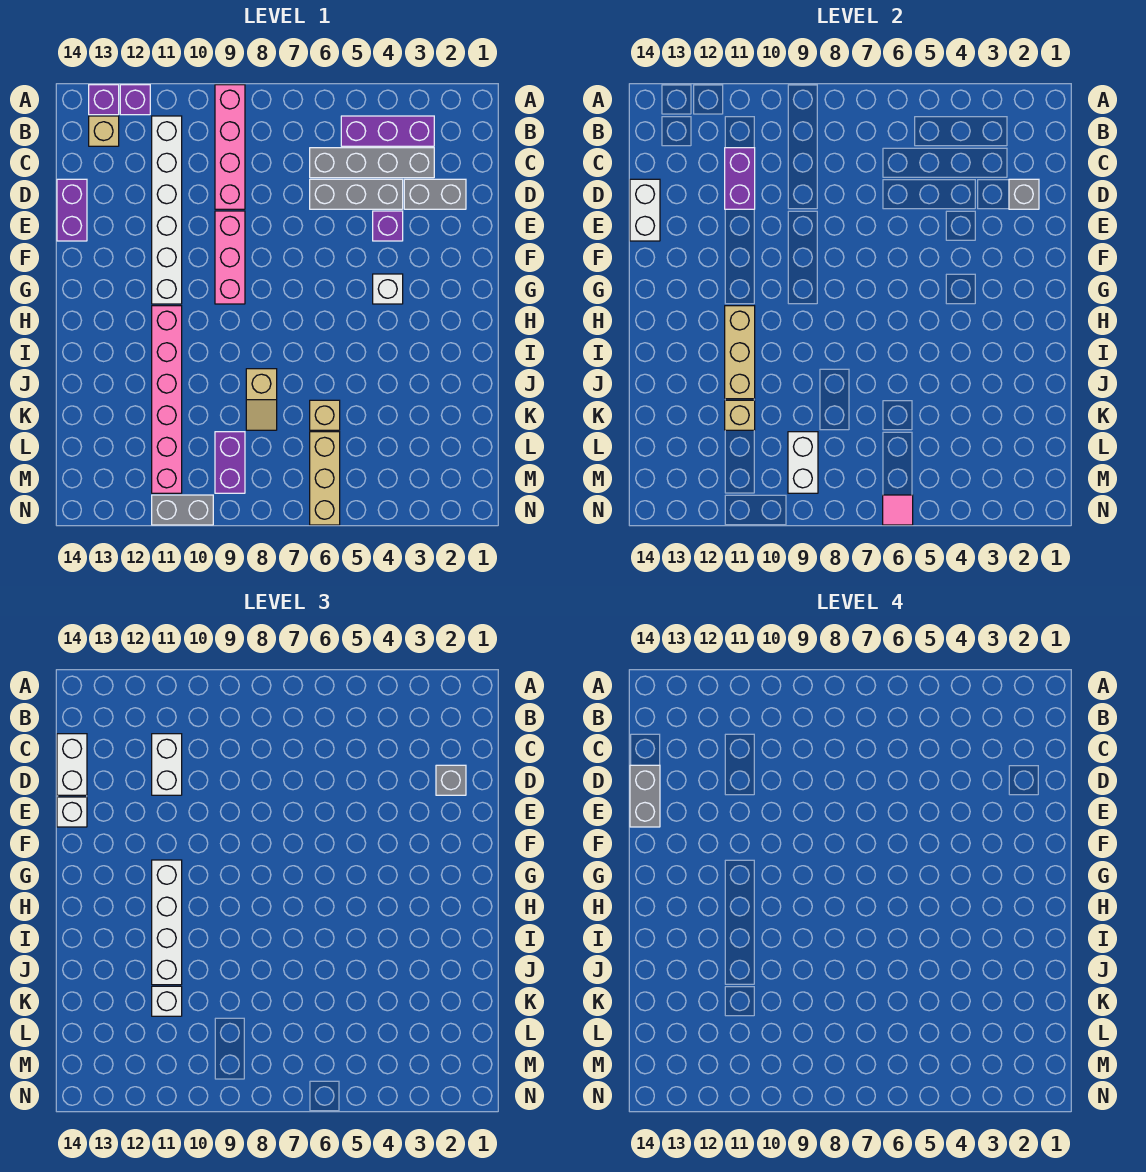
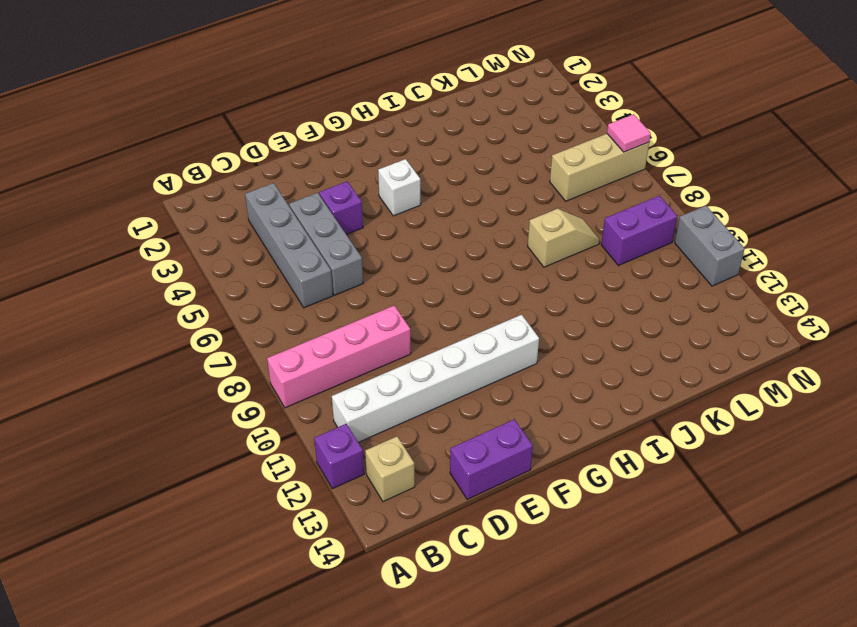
none -> purple brick A13 level 1
none -> purple brick B3:B5 level 1
none -> grey brick D2:D3 level 1
none -> pink brick E9:G9 level 1

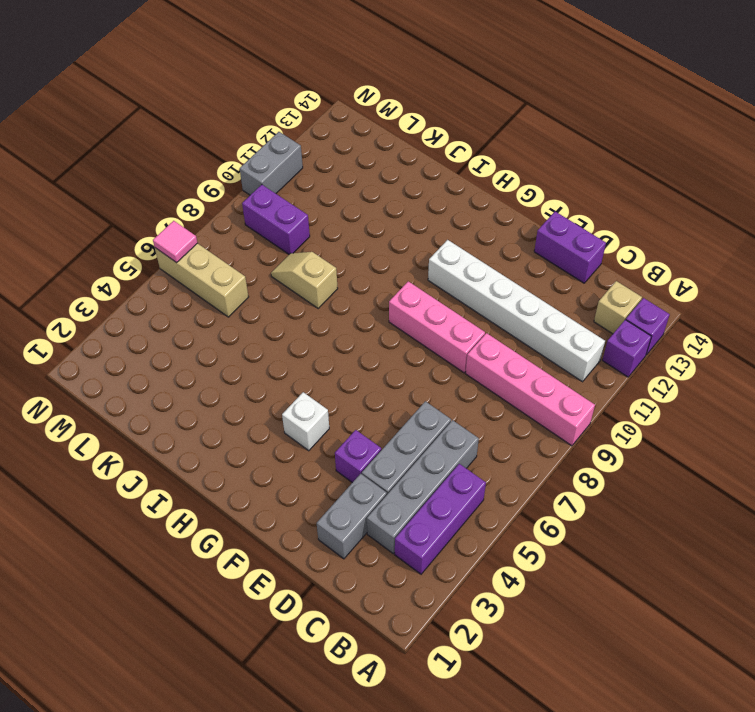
none -> pink brick H11:M11 level 1
none -> tan brick K6 level 1
none -> purple brick C11:D11 level 2
none -> grey brick D2 level 2

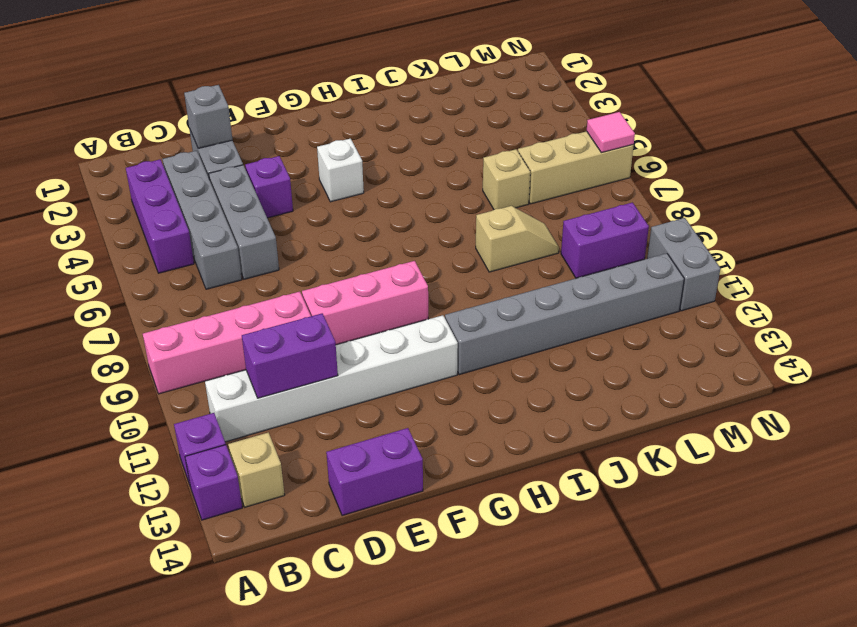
grey brick H11:M11 level 1 -> pink brick H11:M11 level 1
none -> white brick D14:E14 level 2
none -> tan brick H11:J11 level 2
none -> tan brick K11 level 2
none -> white brick L9:M9 level 2

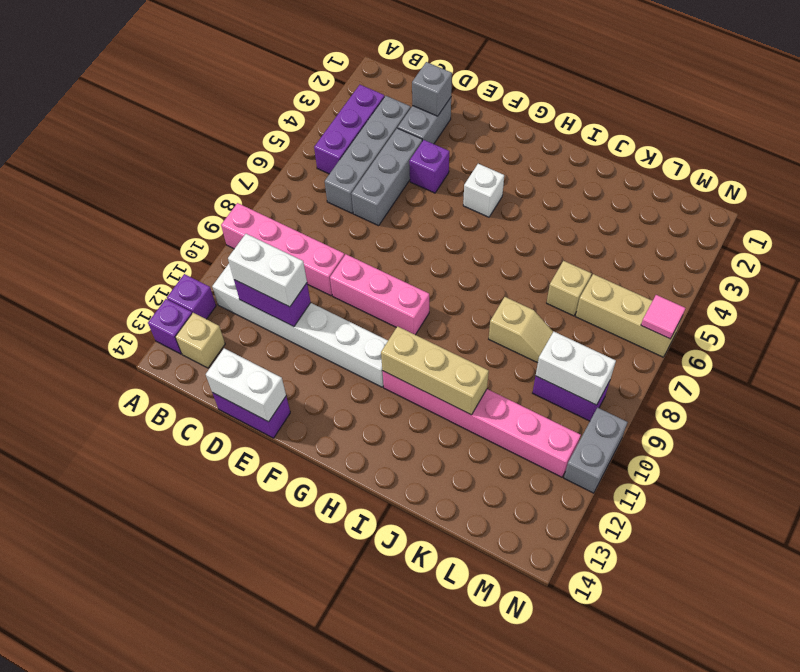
none -> tan brick K11 level 2
none -> white brick C14:D14 level 3
none -> grey brick D2 level 3
none -> white brick E14 level 3

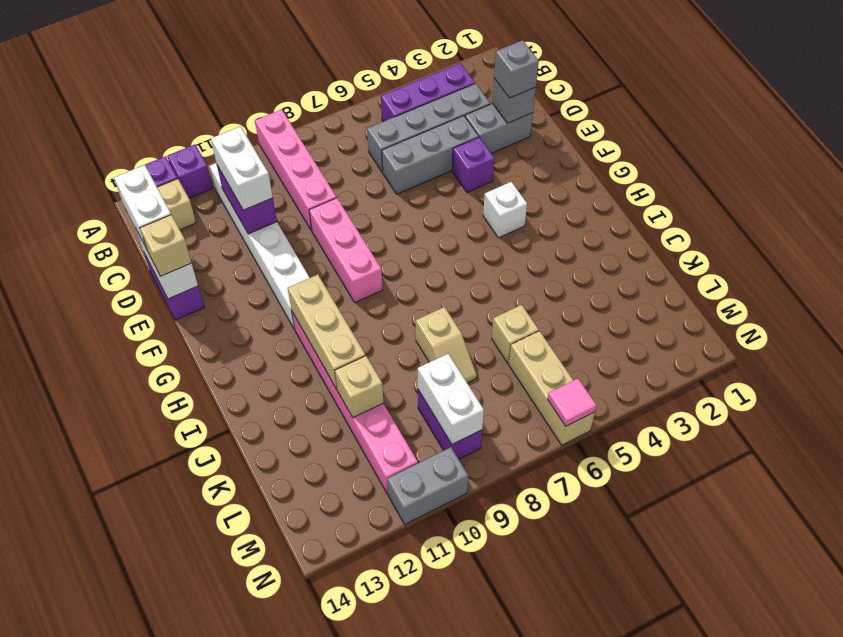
tan brick E14 level 3 -> white brick E14 level 3
none -> white brick G11:J11 level 3
none -> white brick K11 level 3
none -> grey brick D14:E14 level 4

